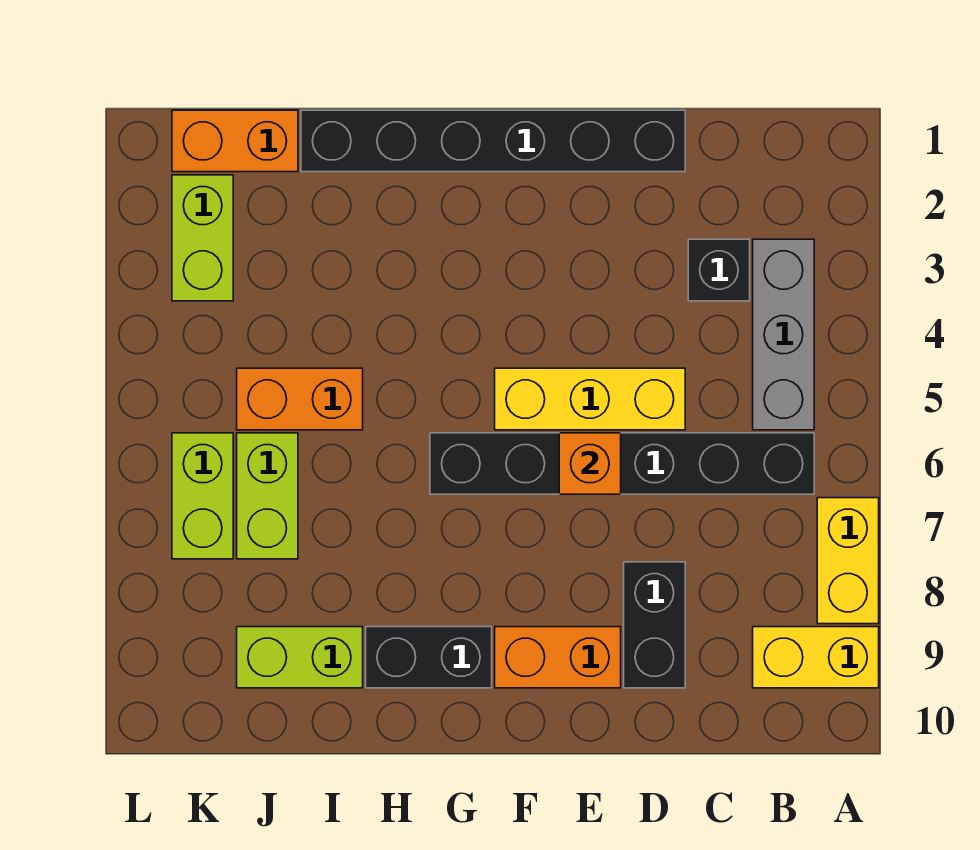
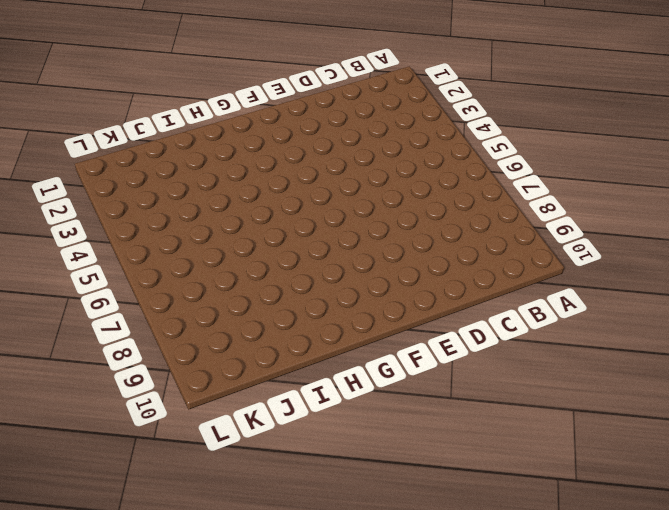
none -> yellow brick A7:A8 level 1
none -> yellow brick A9:B9 level 1
none -> grey brick B3:B5 level 1

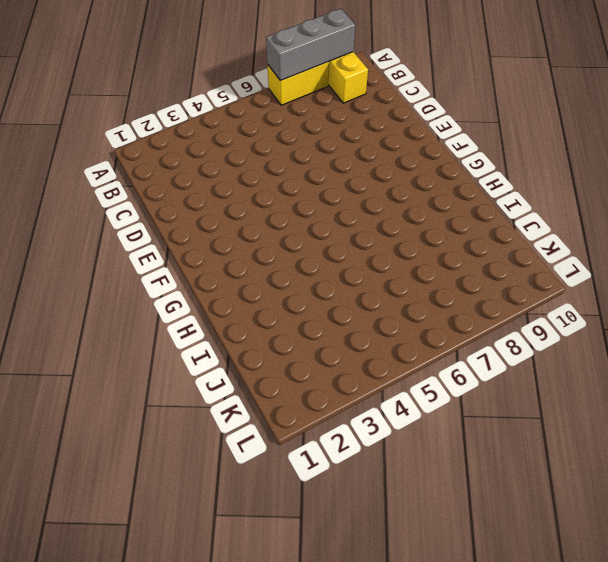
grey brick A7:A9 level 2 -> grey brick B3:B5 level 1
none -> black brick B6:G6 level 1
none -> black brick C3 level 1
none -> black brick D1:I1 level 1

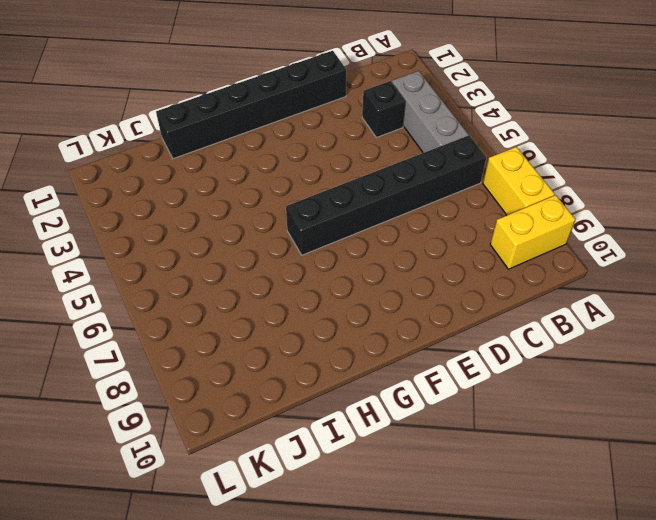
none -> yellow brick D5:F5 level 1
none -> black brick D8:D9 level 1
none -> orange brick E9:F9 level 1

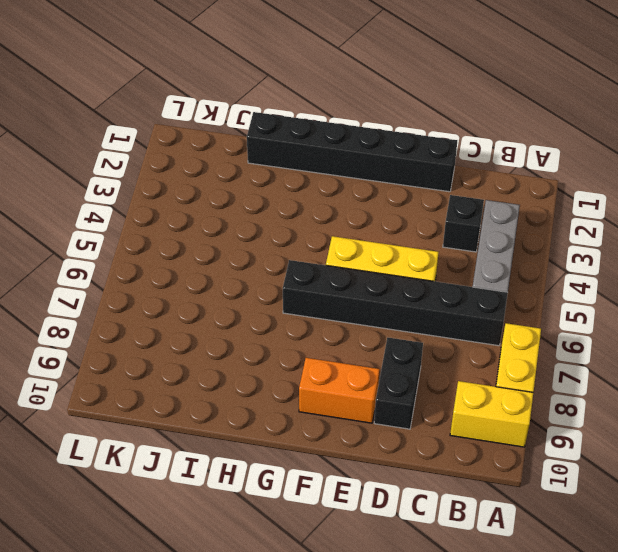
none -> black brick G9:H9 level 1
none -> orange brick I5:J5 level 1
none -> lime brick I9:J9 level 1

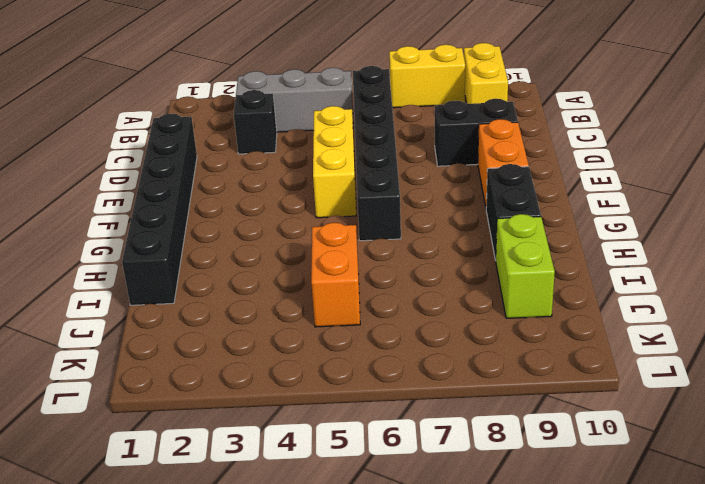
none -> orange brick J1:K1 level 1
none -> lime brick J6:J7 level 1
none -> lime brick K2:K3 level 1

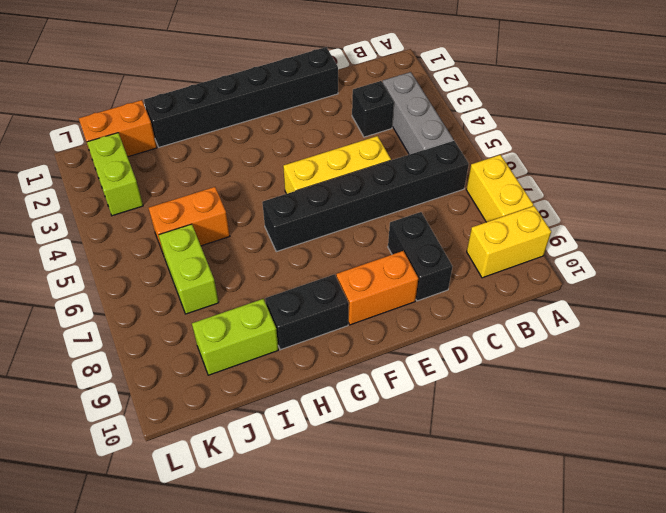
none -> lime brick K6:K7 level 1
none -> orange brick E6 level 2

